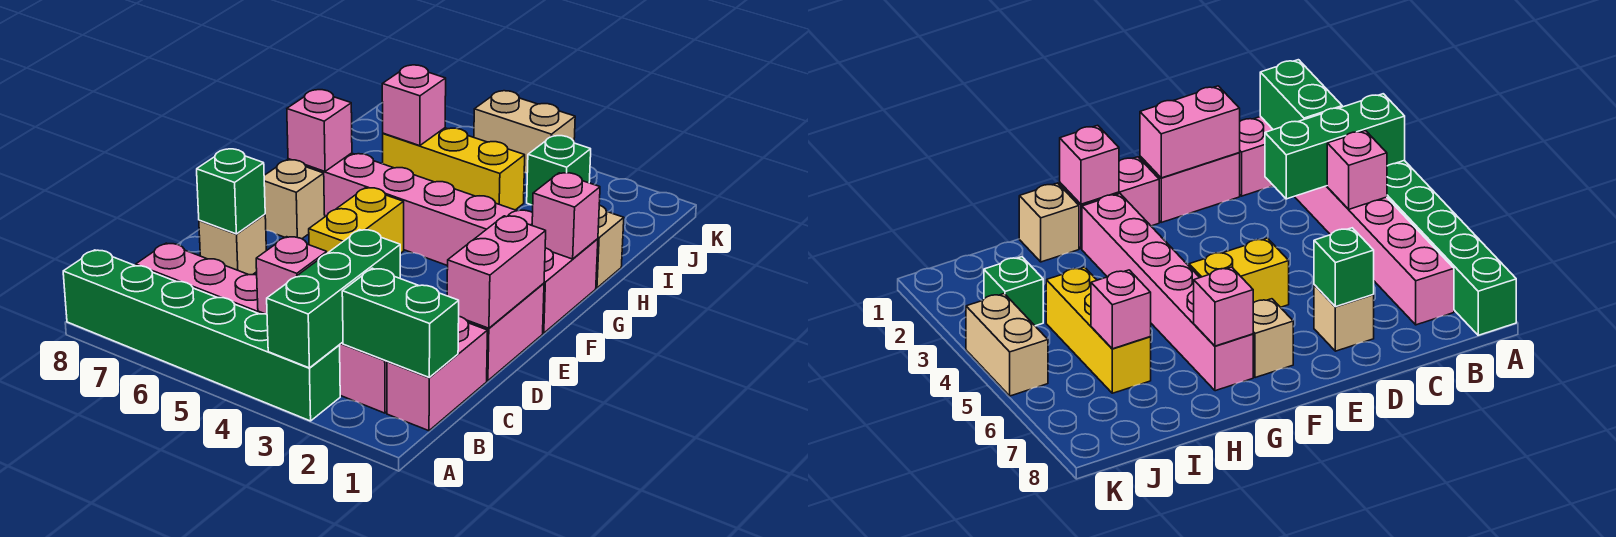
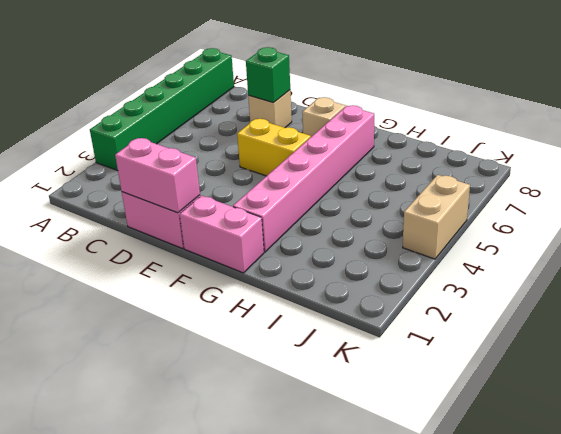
none -> pink brick B1:C1 level 1
none -> pink brick B2:B7 level 1
none -> tan brick H1 level 1

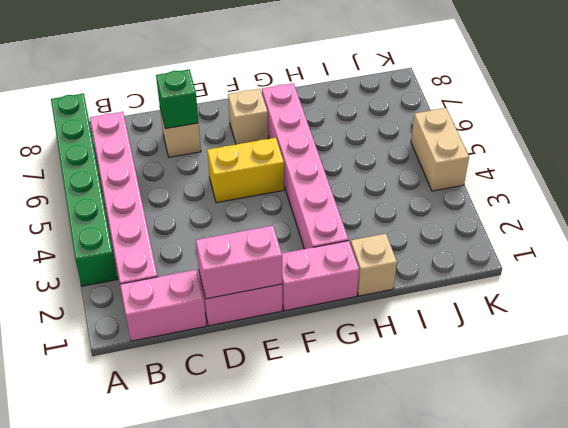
none -> yellow brick I4:I6 level 1
none -> green brick J3 level 1
none -> green brick A3:C3 level 2

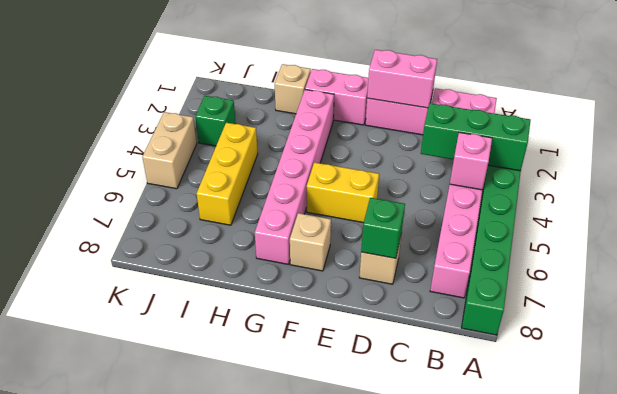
none -> green brick B1:B2 level 2
none -> pink brick G1 level 2
none -> pink brick G7 level 2

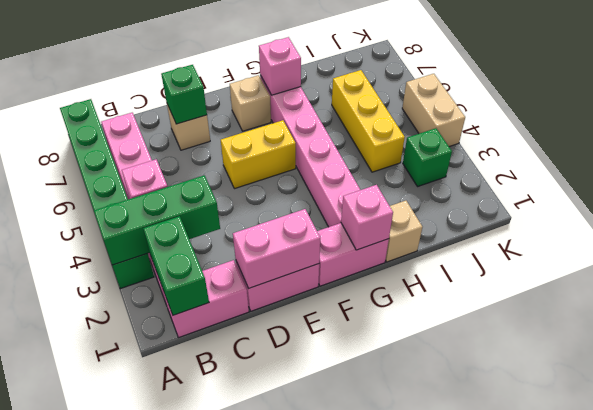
none -> pink brick I6 level 2

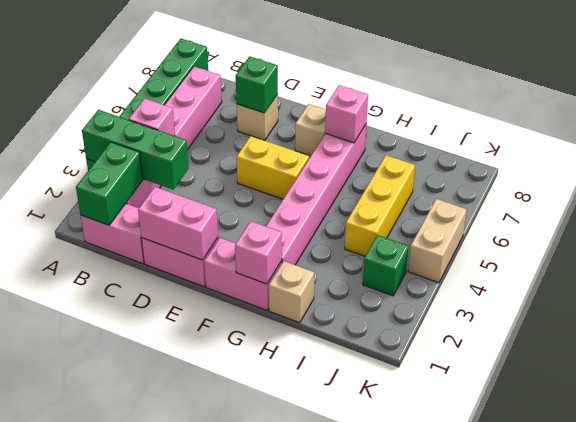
none -> pink brick I6 level 2

